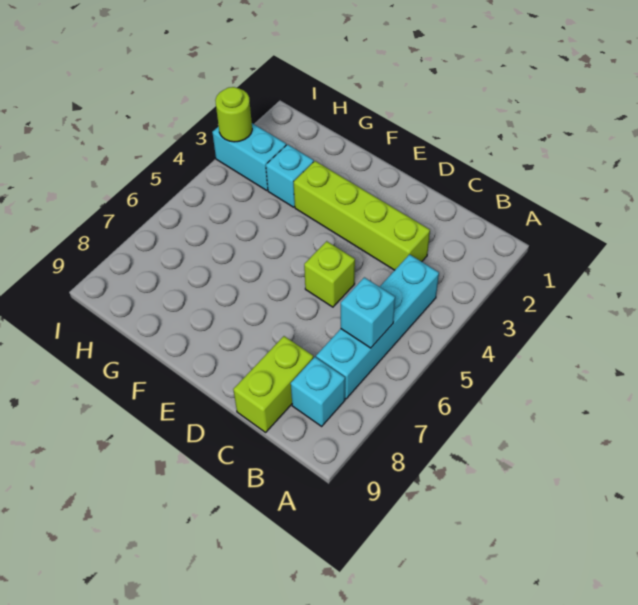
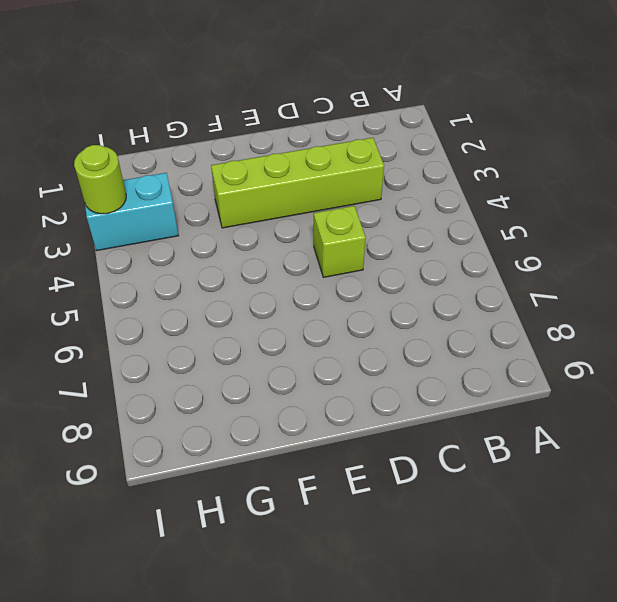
none -> cyan brick B4:B7 level 1
none -> cyan brick B8 level 1

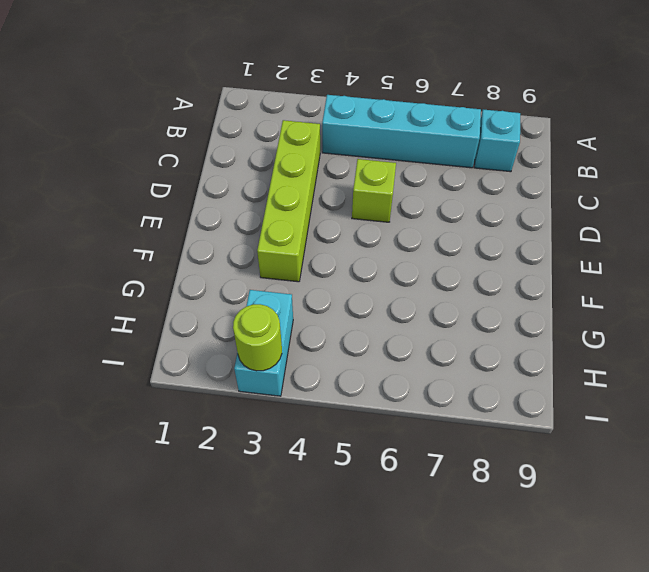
none -> lime brick C8:C9 level 1
none -> cyan brick G3 level 1

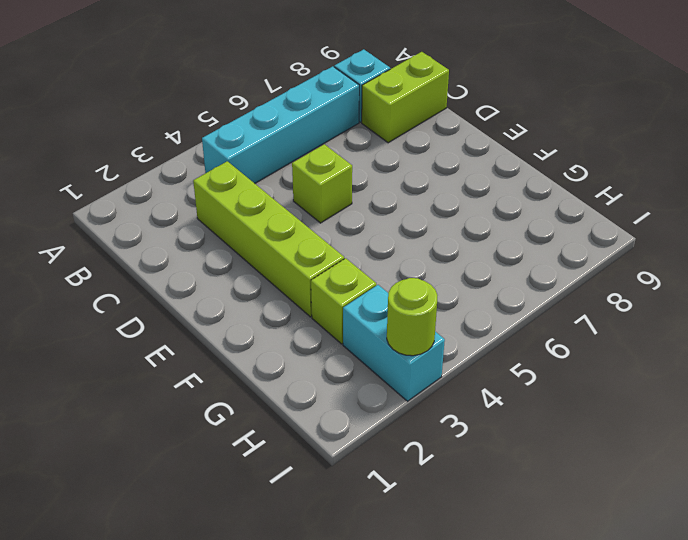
lime brick G3 level 1 -> cyan brick G3 level 1
none -> cyan brick B6 level 2

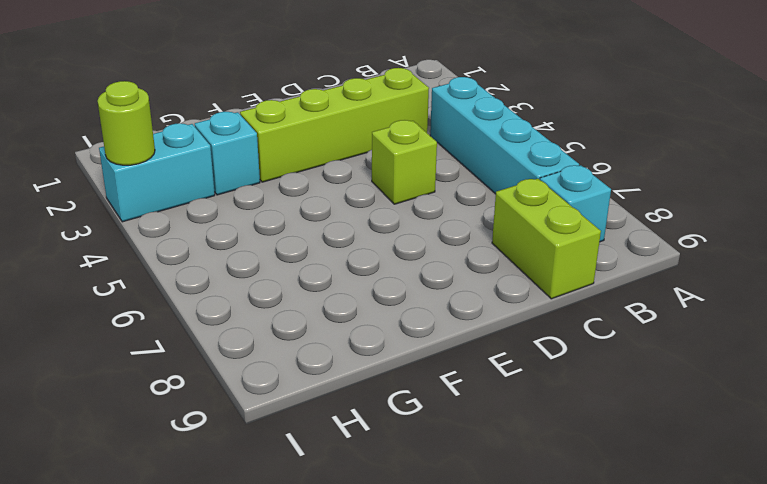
none -> cyan brick B6 level 2

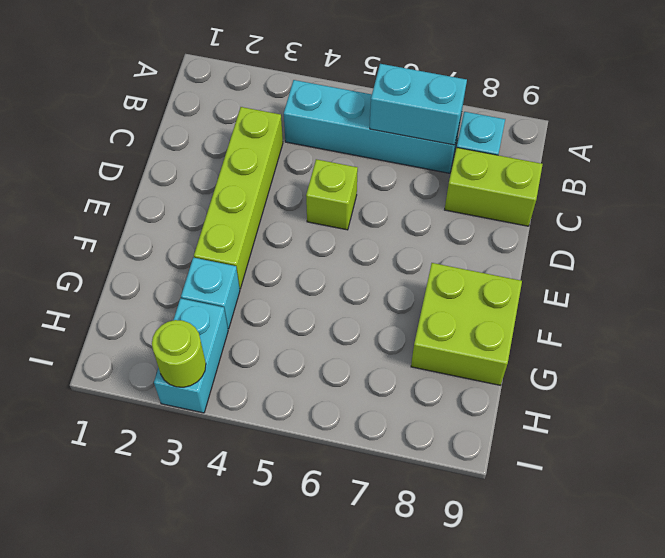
cyan brick B6:B7 level 2 -> cyan brick B6 level 2
lime brick F8:G9 level 1 -> none

